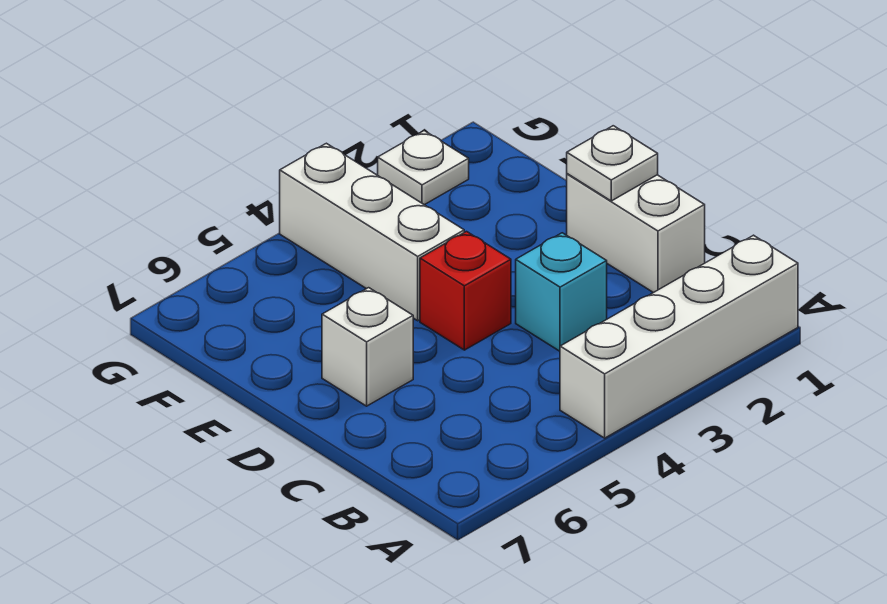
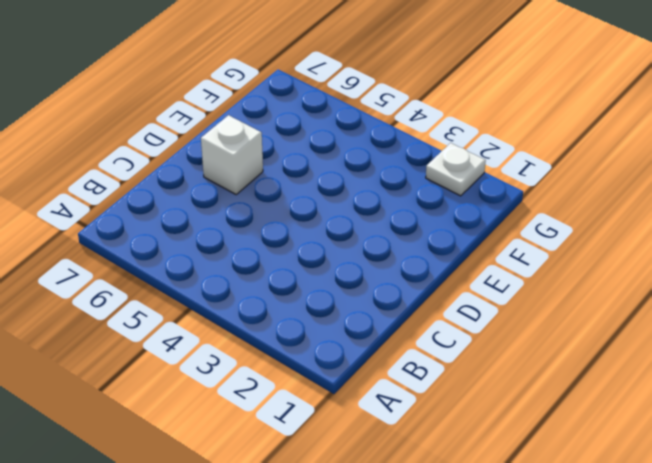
none -> white brick A1:A4 level 1
none -> white brick C1:D1 level 1

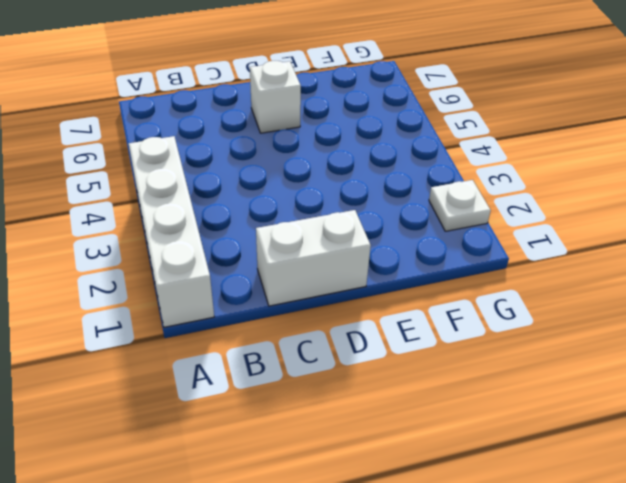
none -> cyan brick C3 level 1
none -> red brick D4 level 1

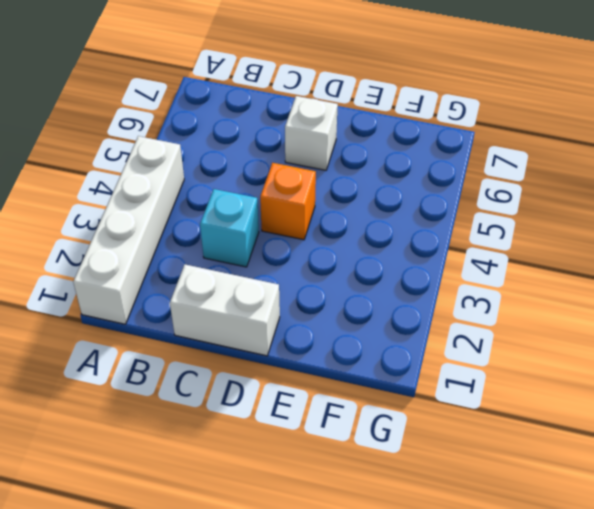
orange brick D4 level 1 -> red brick D4 level 1
none -> white brick E4:G4 level 1
none -> white plate G2 level 1

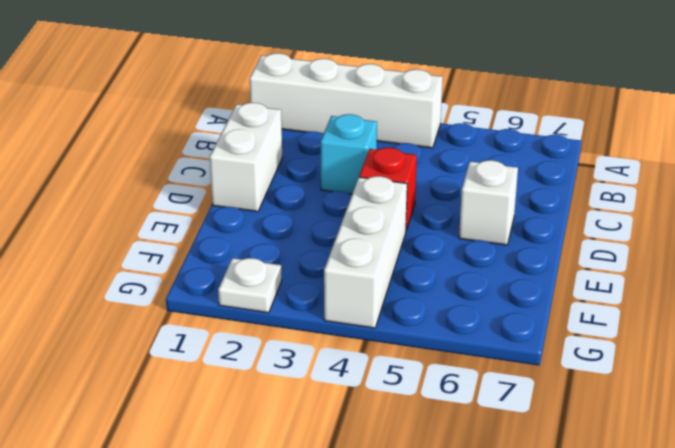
none -> white plate D1 level 2

